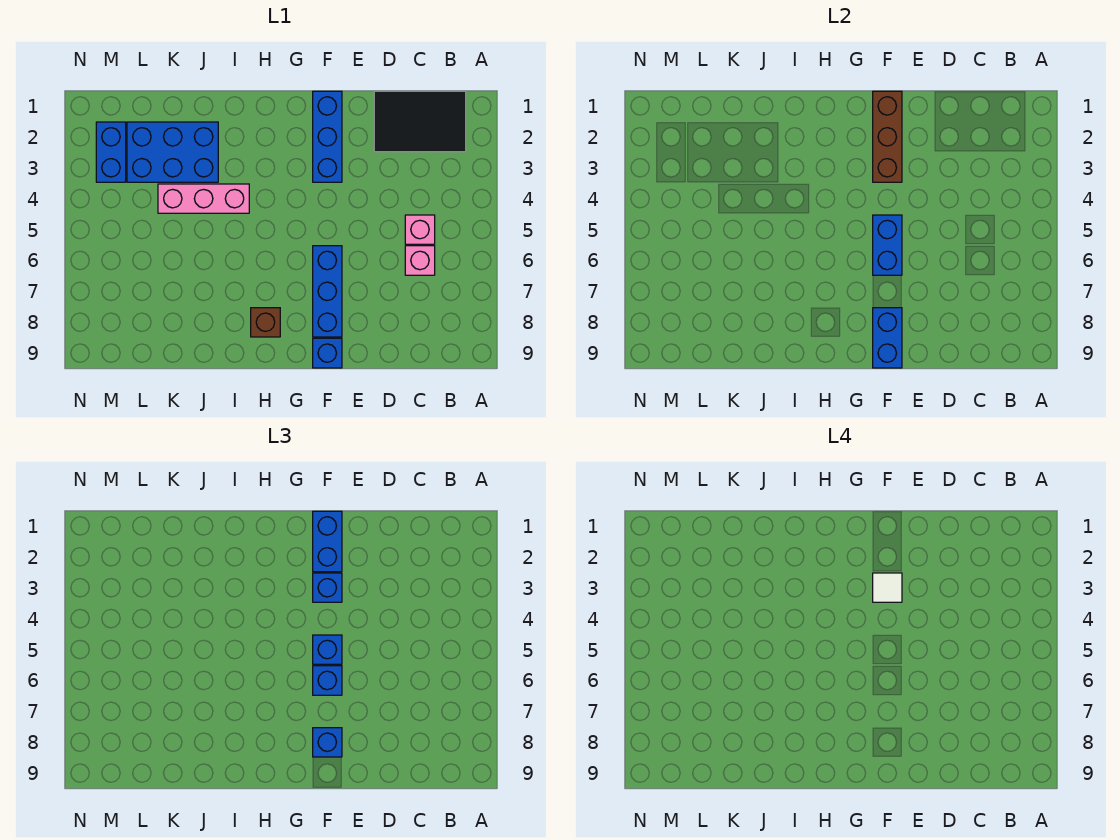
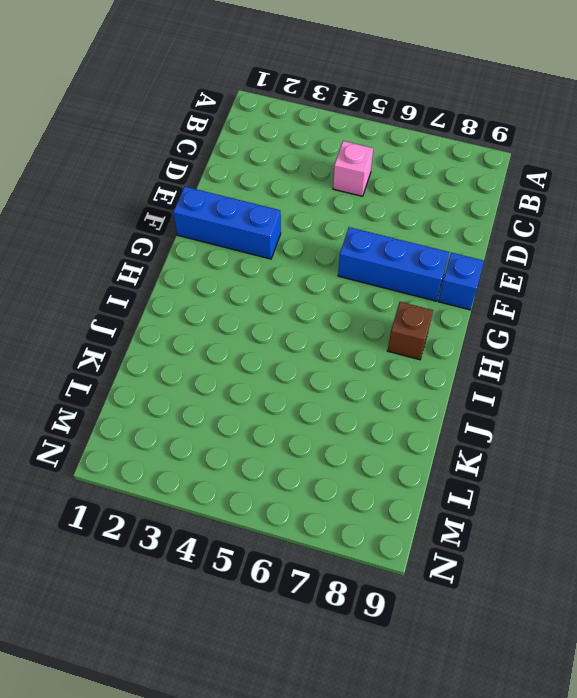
none -> black tile B1:D2 level 1
none -> pink brick C6 level 1
none -> pink brick I4:K4 level 1

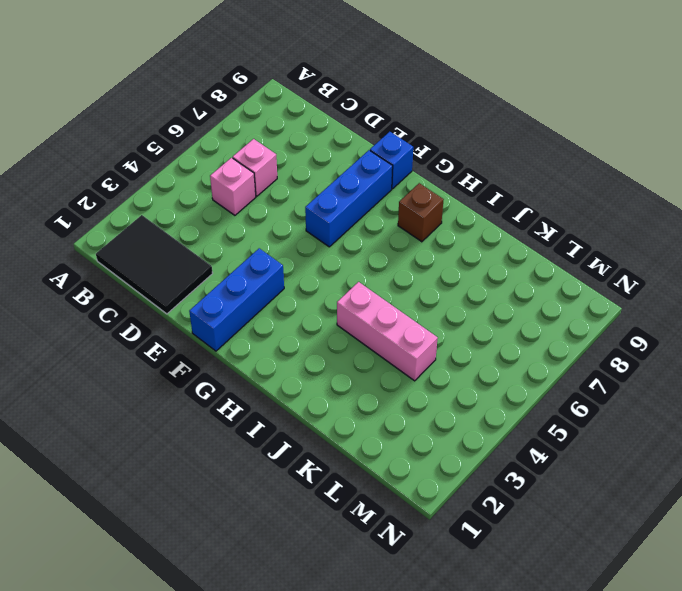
none -> blue brick J2:L3 level 1
none -> blue brick M2:M3 level 1
none -> brown brick F1:F3 level 2

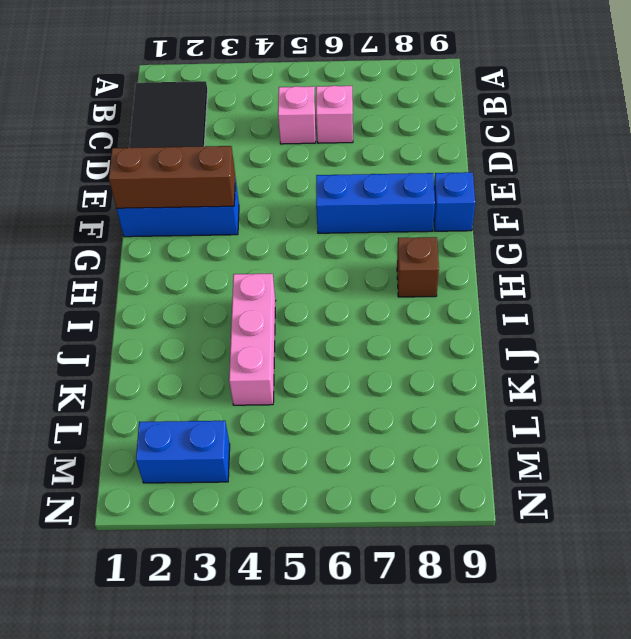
none -> blue brick J2:L3 level 1
none -> blue brick F5:F6 level 2
none -> blue brick F8:F9 level 2

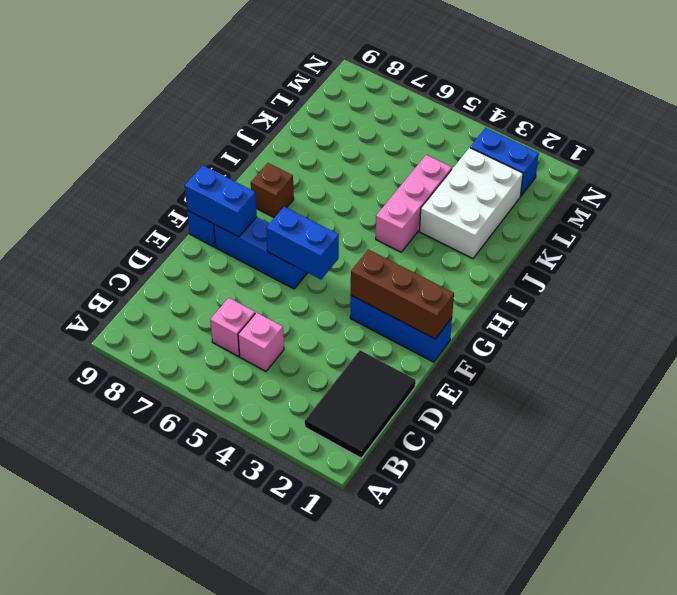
white brick J2:L3 level 1 -> blue brick J2:L3 level 1
none -> blue brick F1:F2 level 3
none -> blue brick F3 level 3
none -> blue brick F5 level 3

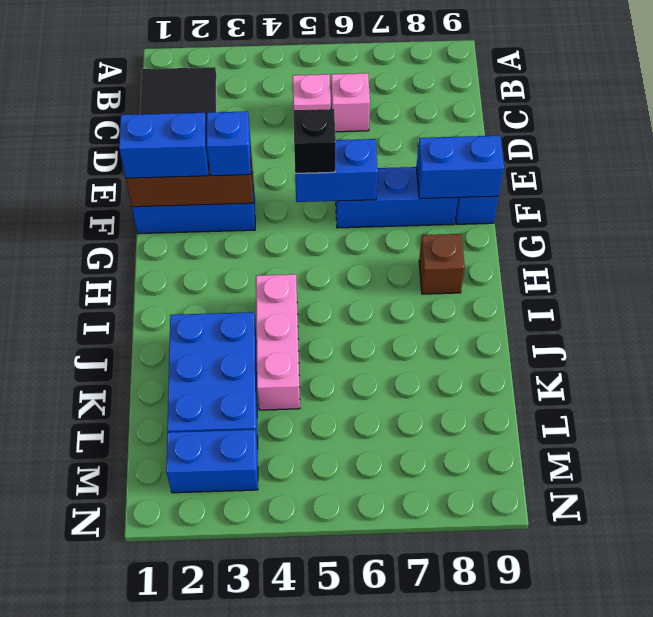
black brick F5 level 3 -> blue brick F5 level 3
none -> blue brick F6 level 3
none -> blue brick F8 level 3
none -> white tile F3 level 4

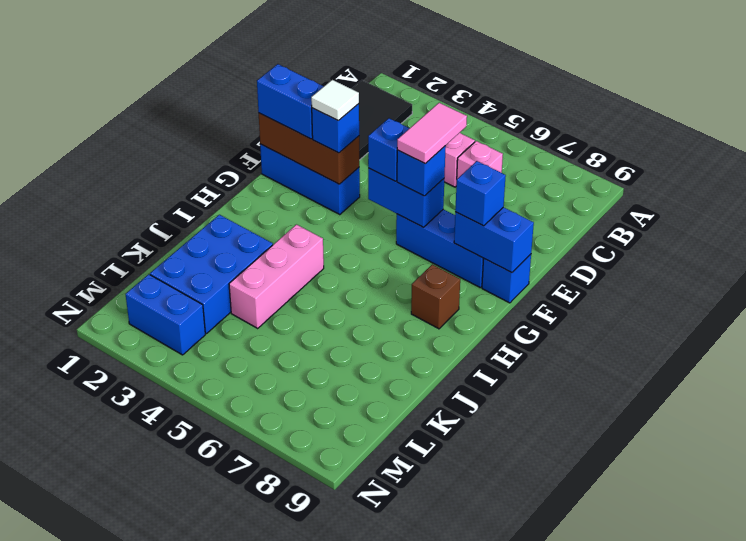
pink tile E6:F6 level 4 -> none

